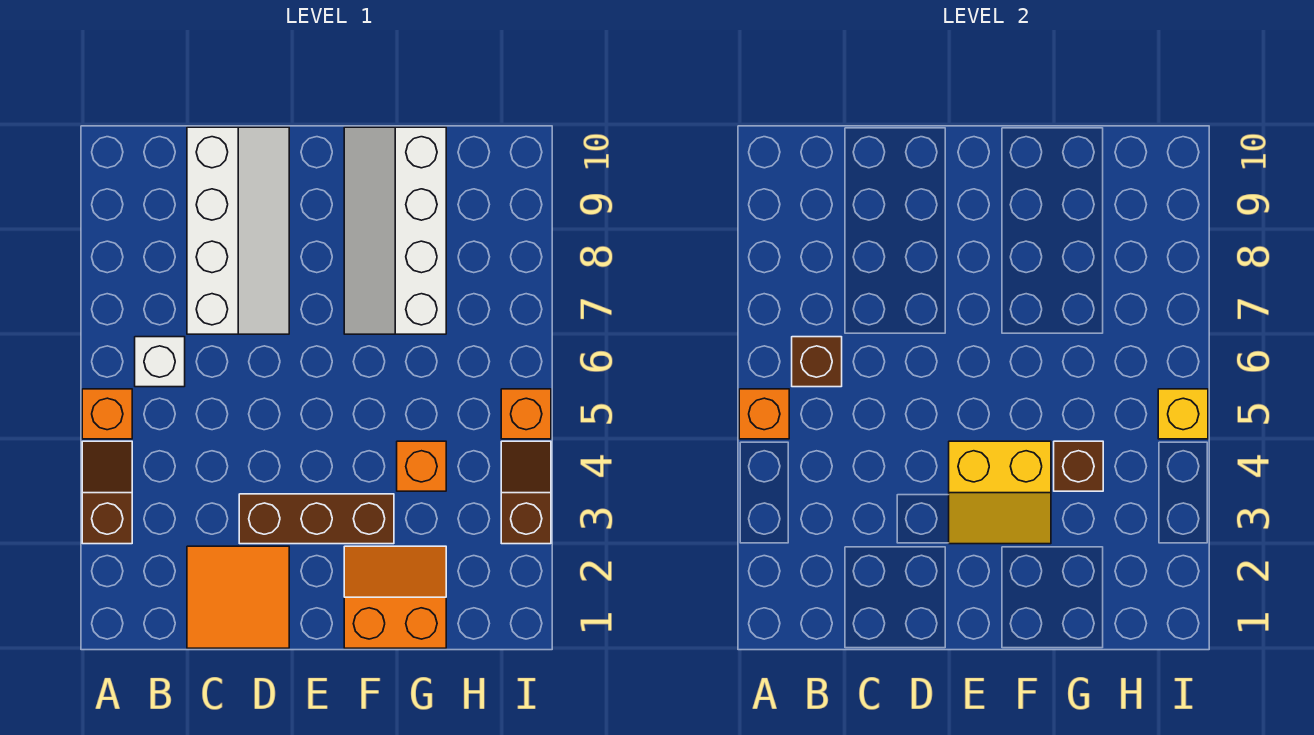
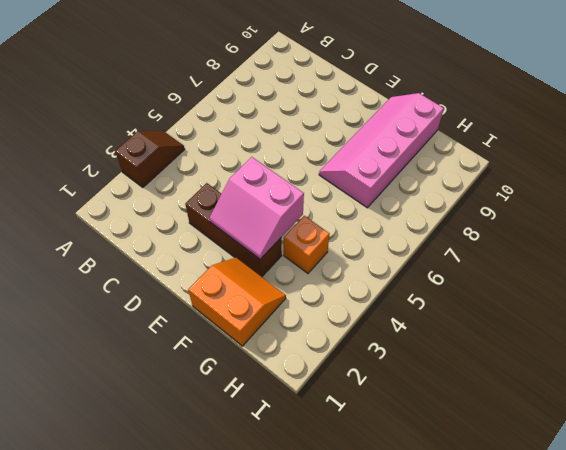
pink slope E3:F4 level 2 top 4 -> yellow slope E3:F4 level 2 top 4
pink slope F7:G10 level 1 top G -> white slope F7:G10 level 1 top G
none -> orange brick A5 level 1
none -> white brick B6 level 1
none -> orange tile C1:D2 level 1

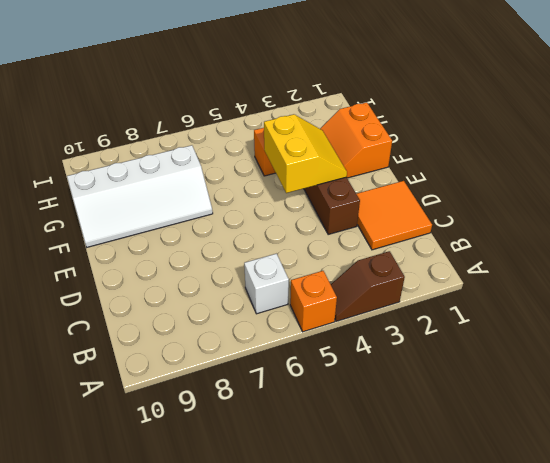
none -> white slope C7:D10 level 1 top C
none -> brown slope I3:I4 level 1 top 3
none -> orange brick I5 level 1

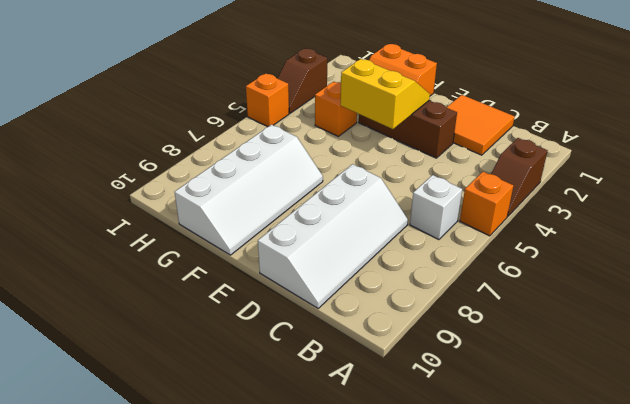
white slope C7:D10 level 1 top D -> white slope C7:D10 level 1 top C
none -> orange brick A5 level 2
none -> brown brick B6 level 2
none -> brown brick G4 level 2

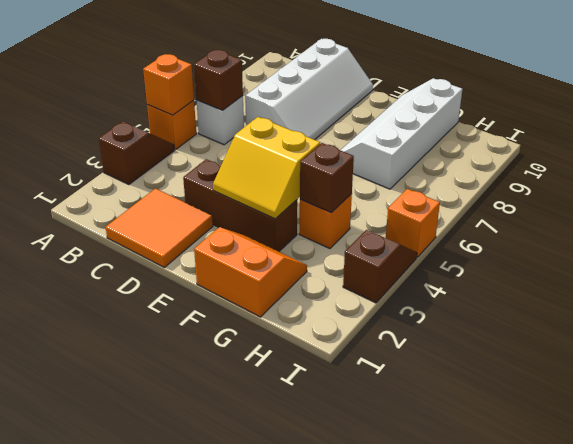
none -> yellow brick I5 level 2

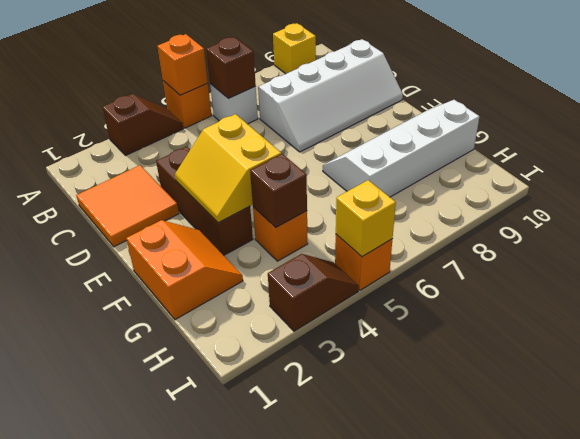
yellow brick A9 level 1 -> none

